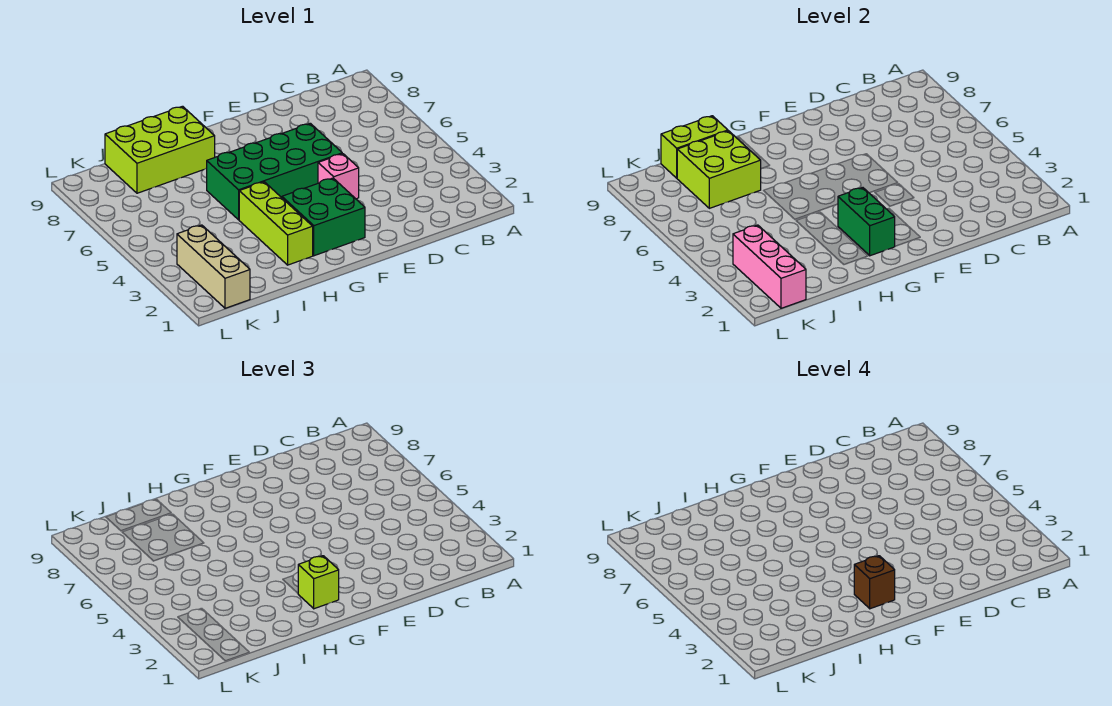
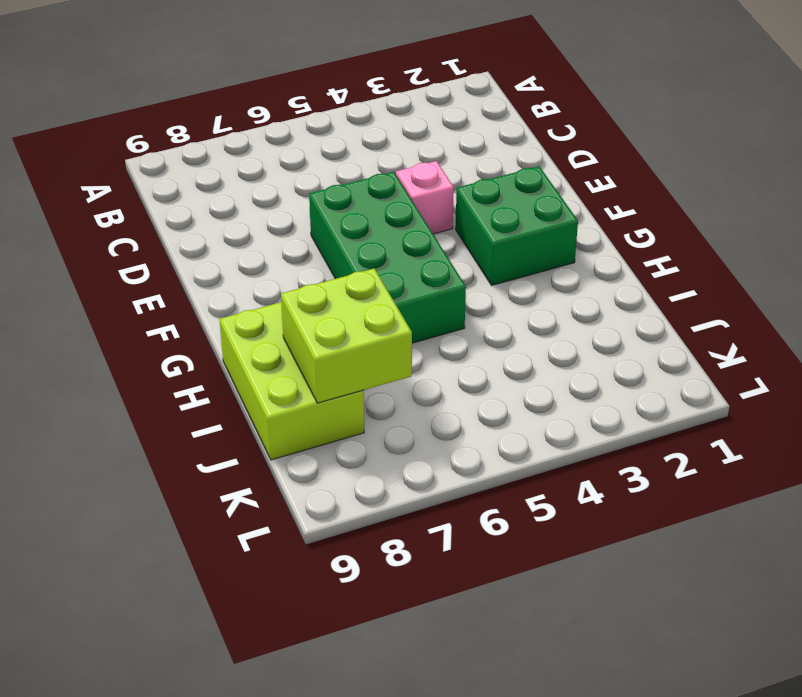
none -> lime brick H2:H4 level 1
none -> tan brick K1:K3 level 1
none -> green brick G2:G3 level 2

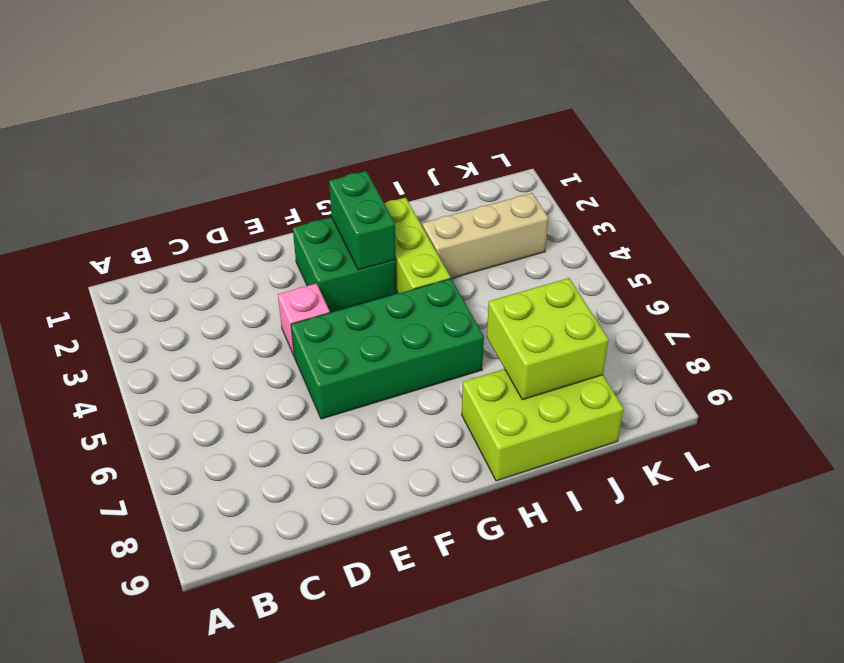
tan brick I3:K3 level 1 -> tan brick K1:K3 level 1
none -> lime brick I9:J9 level 2
none -> pink brick K1:K3 level 2
none -> lime brick G2 level 3

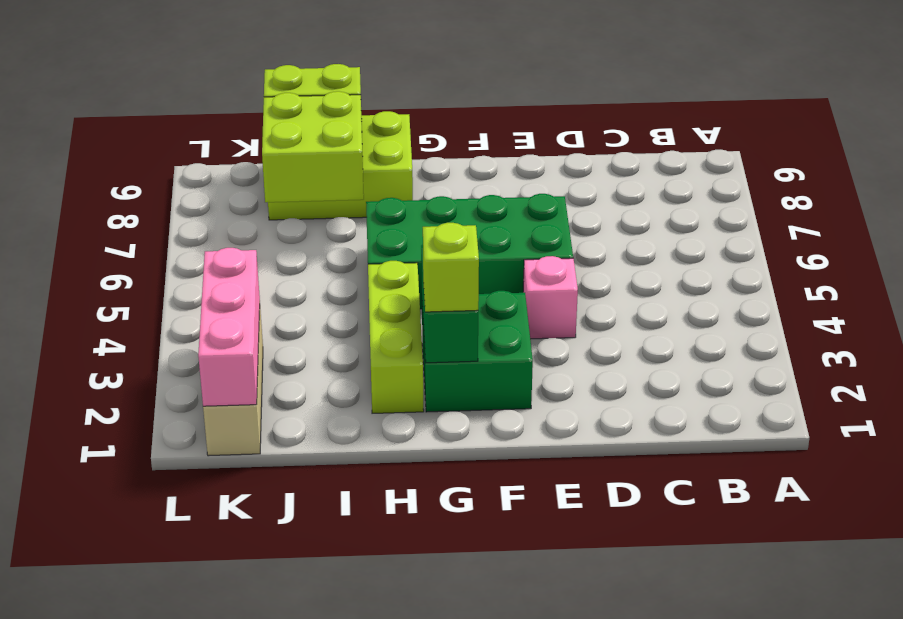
none -> brown brick G2 level 4

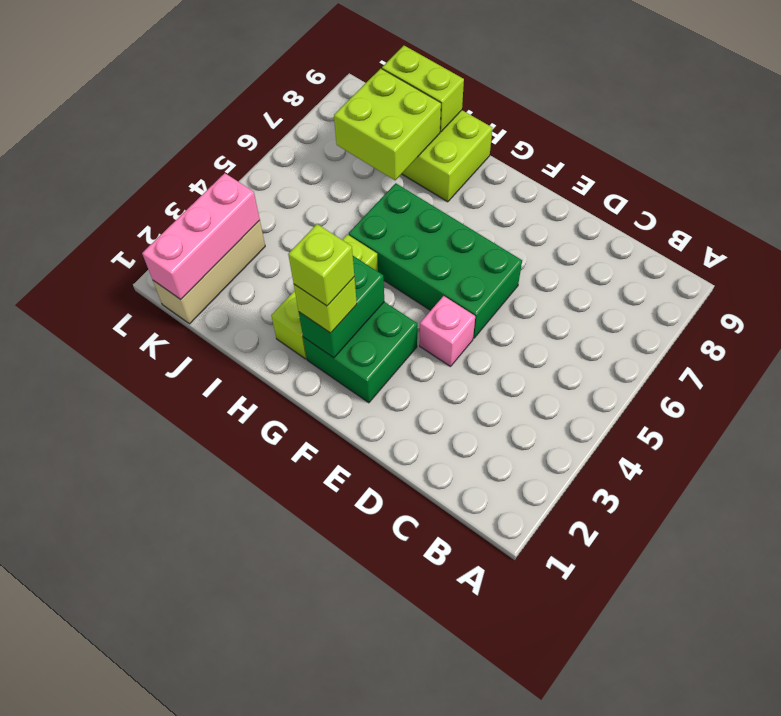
lime brick G2 level 4 -> brown brick G2 level 4

